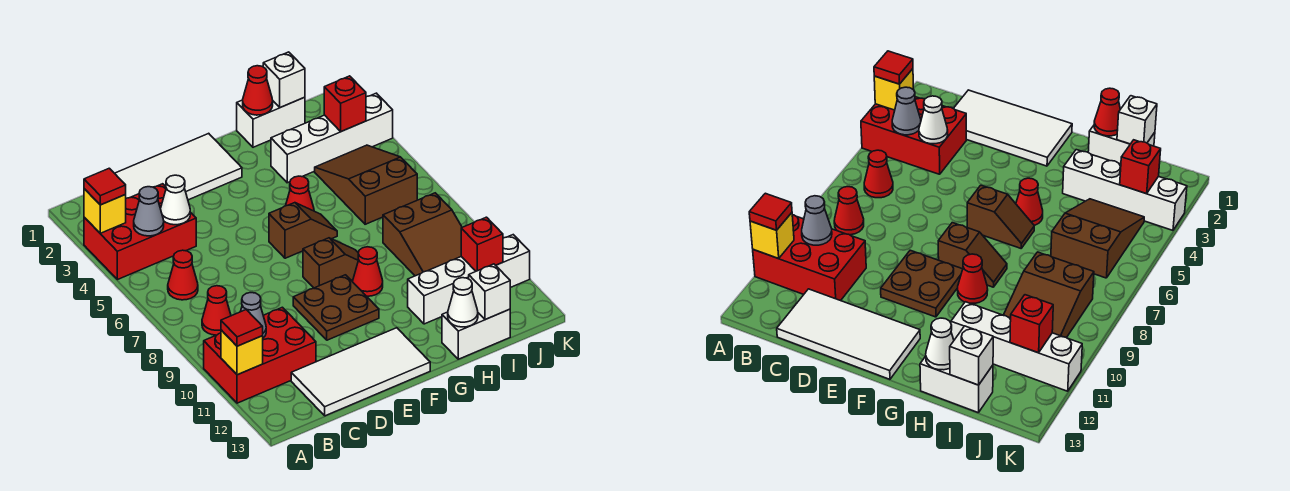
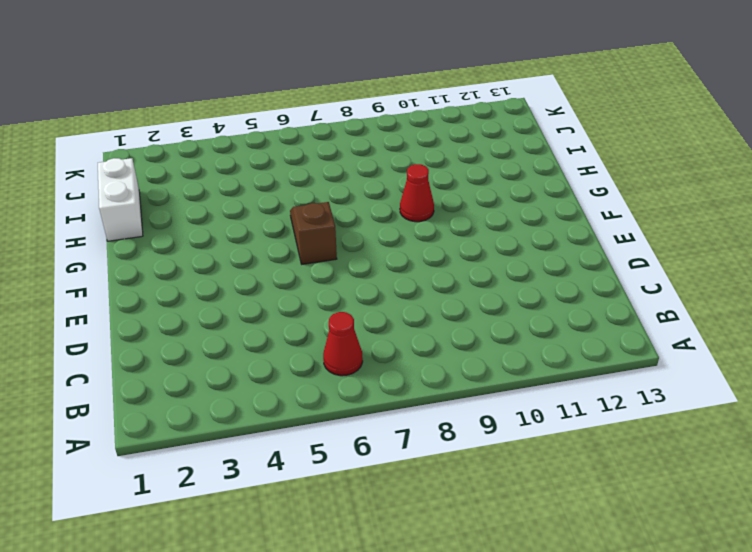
none -> red brick A3:C4 level 1
none -> red brick A10:C11 level 1
none -> red cone B8 level 1
none -> white tile C1:F2 level 1

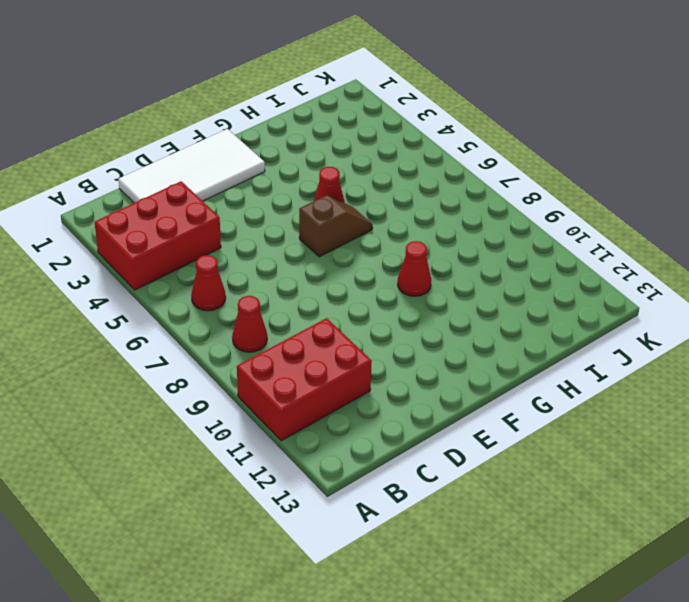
none -> white tile C12:F13 level 1
none -> brown plate E9:F10 level 1
none -> brown slope F8:G8 level 1 top F
none -> white brick H1:I1 level 1

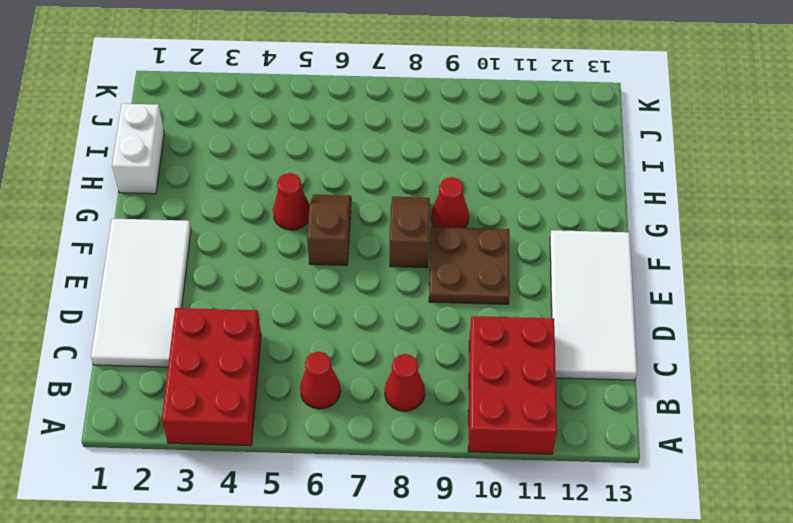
none -> white brick H3:K3 level 1
none -> white brick H11:K11 level 1
none -> white brick H13:I13 level 1
none -> brown slope I4:J6 level 1 top 6

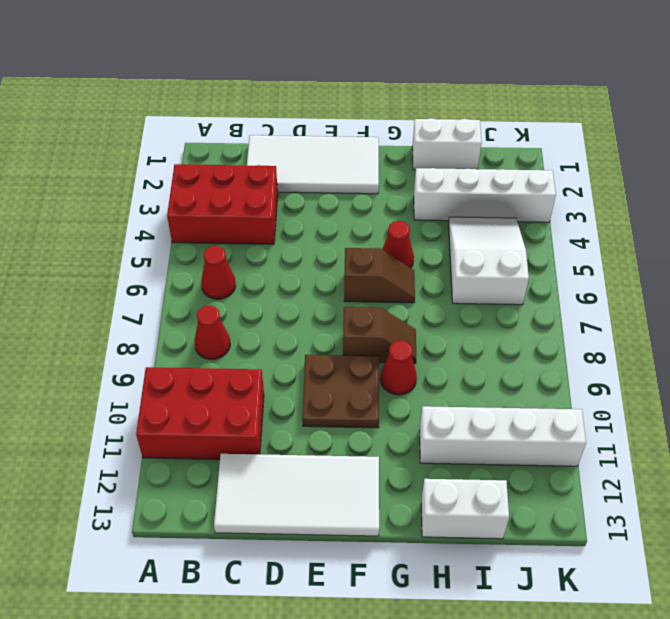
white slope I4:J6 level 1 top 6 -> brown slope I4:J6 level 1 top 6
none -> brown slope I8:J10 level 1 top 8
none -> yellow brick A3 level 2
none -> yellow brick A11 level 2
none -> grey cone B4 level 2

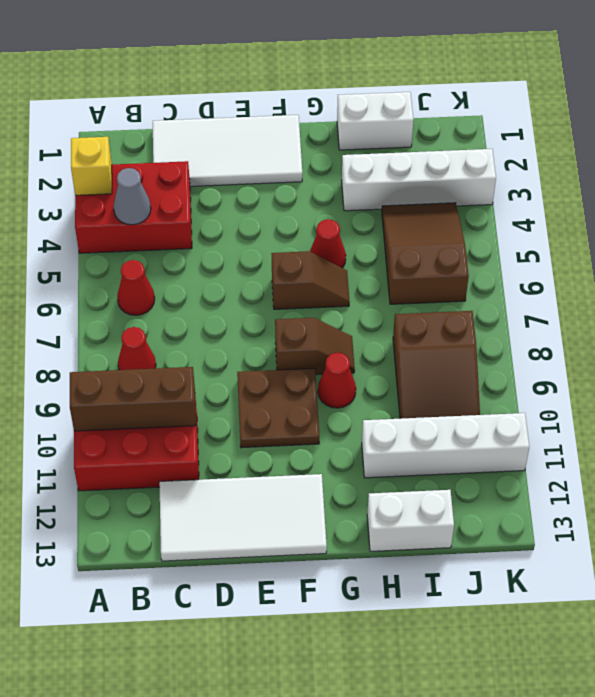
brown brick A10:C10 level 2 -> grey cone B10 level 2
none -> yellow brick A11 level 2
none -> white cone C4 level 2
none -> red cone H1 level 2
none -> white cone H13 level 2

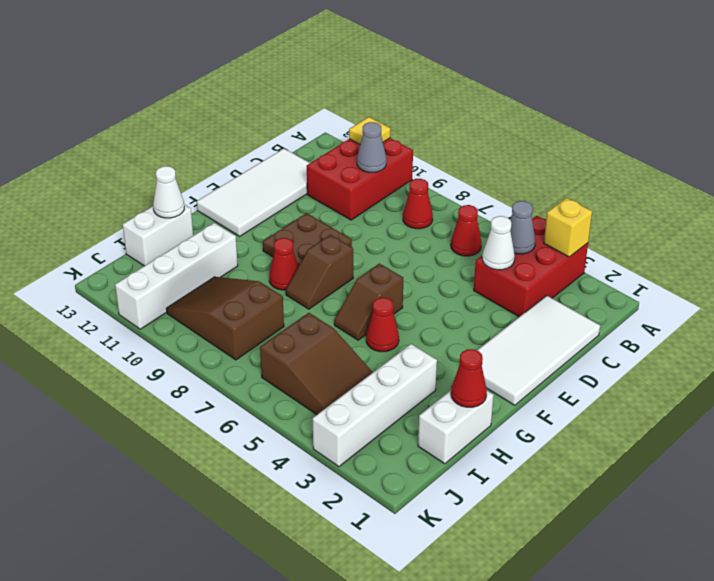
yellow tile A11 level 2 -> yellow brick A11 level 2
none -> white brick I1 level 2
none -> white brick I13 level 2
none -> red brick J3 level 2
none -> red brick J11 level 2

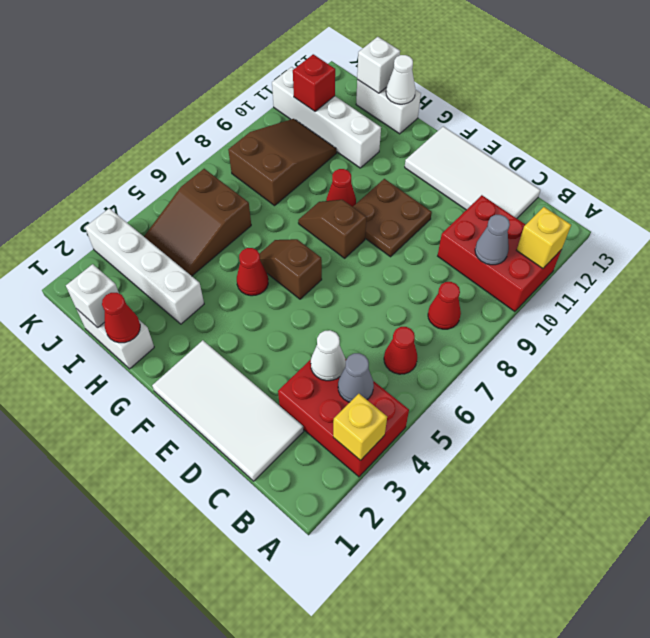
none -> red brick J3 level 2
none -> red tile A3 level 3
none -> red tile A11 level 3

